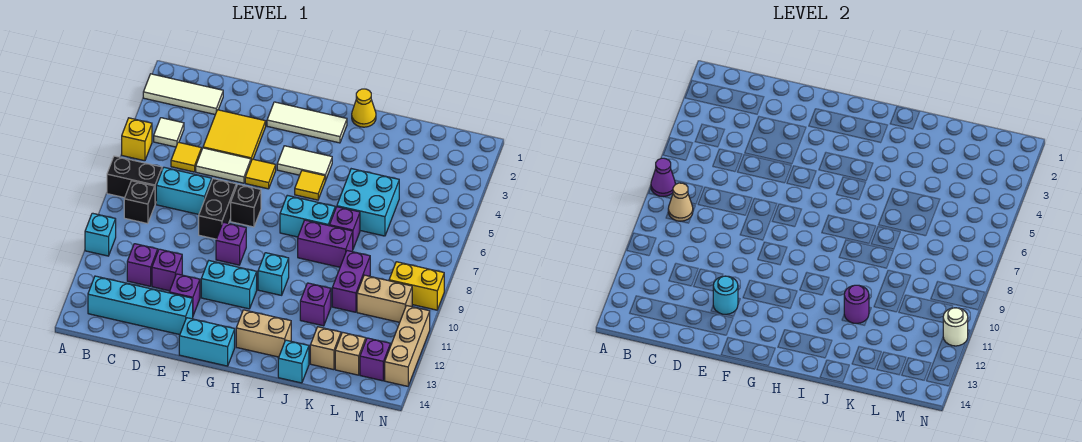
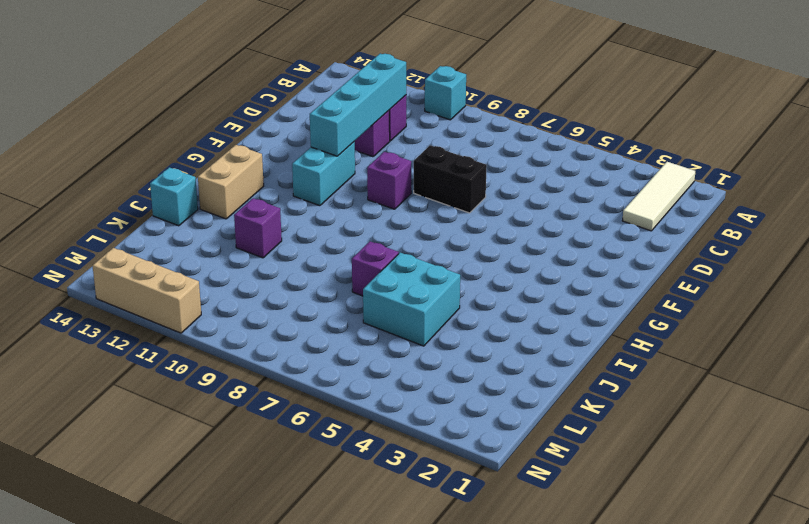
cyan brick C11:F11 level 2 -> cyan brick B13:E13 level 1
none -> yellow brick A5 level 1
none -> black brick A7:B7 level 1
none -> white tile B4 level 1
none -> black brick B8 level 1

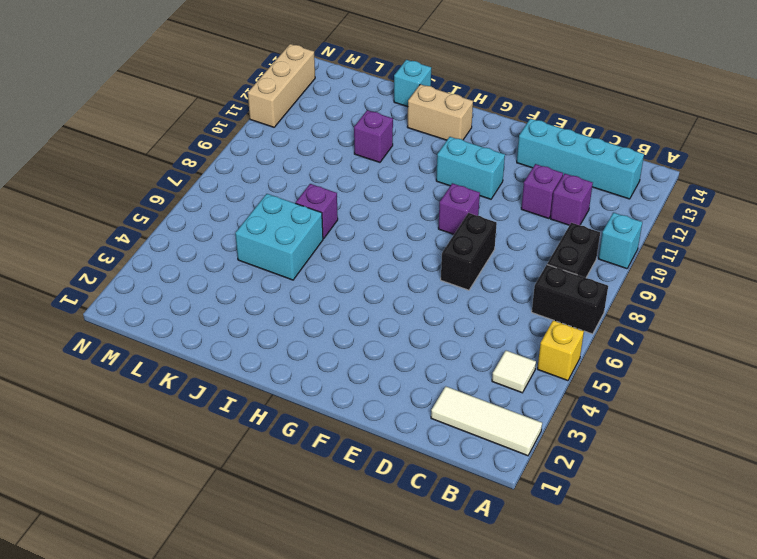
black brick B8:B9 level 1 -> black brick B8 level 1
none -> yellow tile C5 level 1
none -> cyan brick C7:D7 level 1
none -> yellow tile D3:E4 level 1
none -> white tile D5:E5 level 1

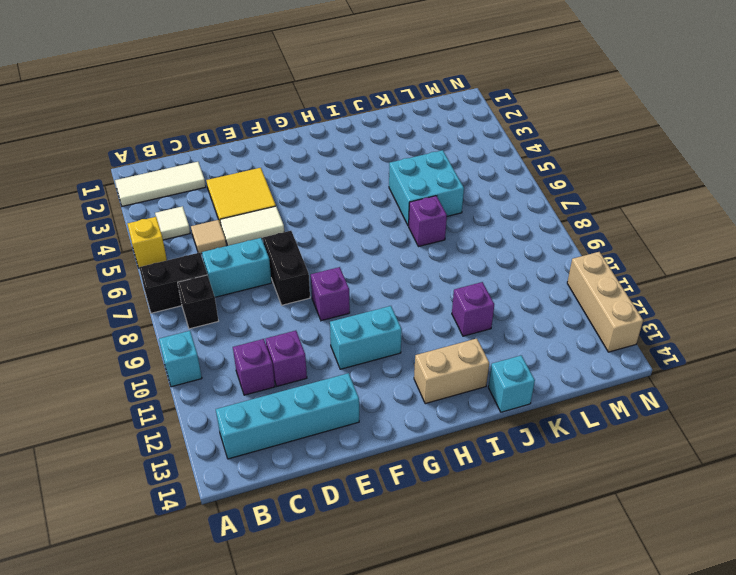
tan tile C5 level 1 -> yellow tile C5 level 1
none -> purple brick E12 level 1
none -> white tile F2:H2 level 1
none -> yellow tile F5 level 1
none -> black brick F7 level 1

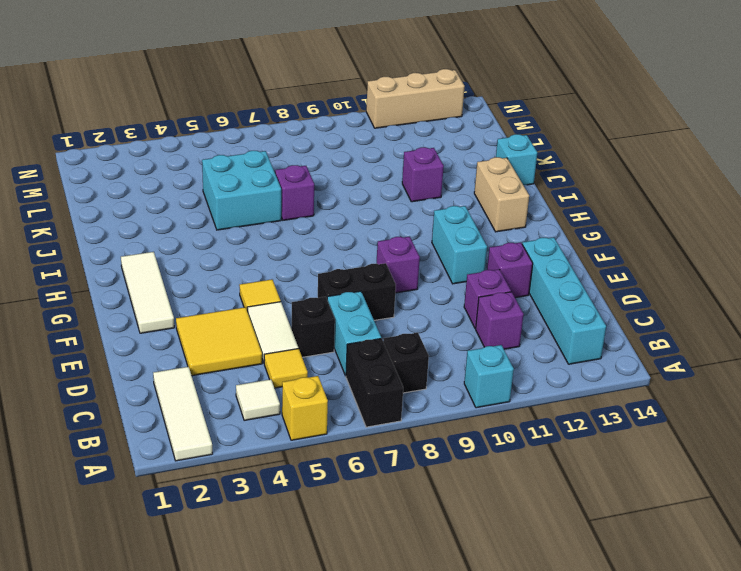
black brick D6 level 1 -> black brick F7 level 1
none -> cyan brick F14:G14 level 1
none -> white tile G4:H4 level 1
none -> yellow tile H5 level 1
none -> cyan brick H7:I7 level 1

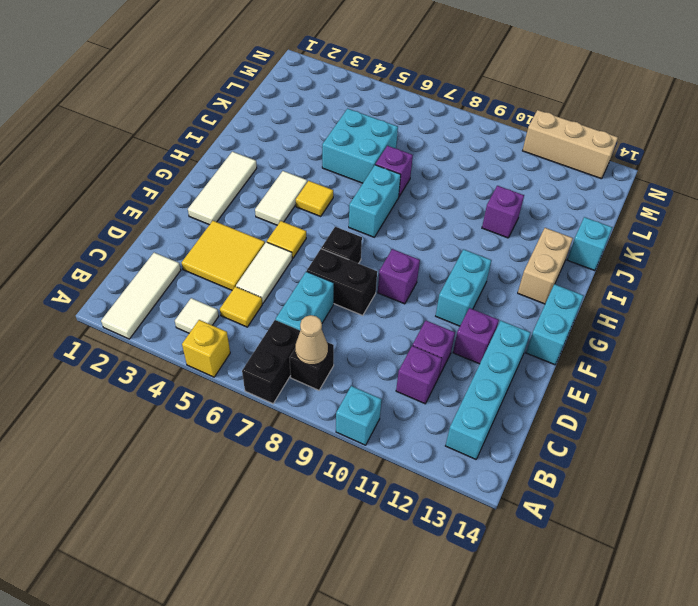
none -> cyan brick H10 level 1
none -> yellow cone I1 level 1
none -> purple brick I8:J8 level 1
none -> purple brick K9:K10 level 1

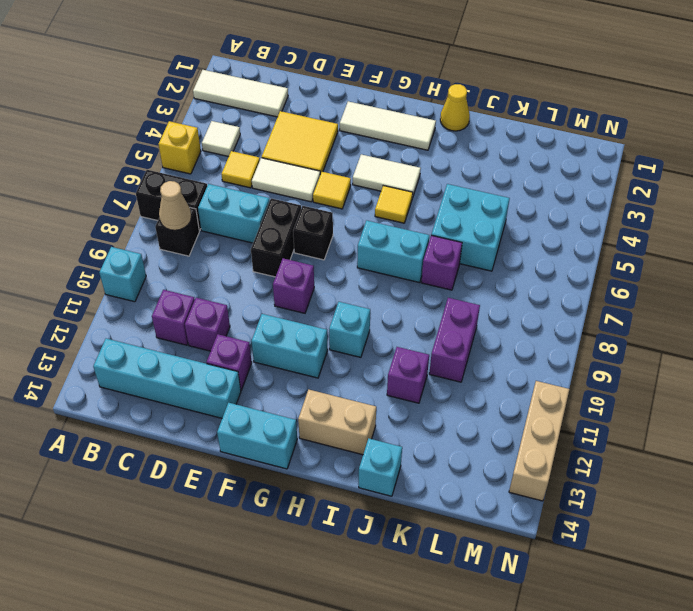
none -> purple brick I8:J8 level 1
none -> tan brick K13 level 1
none -> tan brick L10:M10 level 1
none -> tan brick L13 level 1

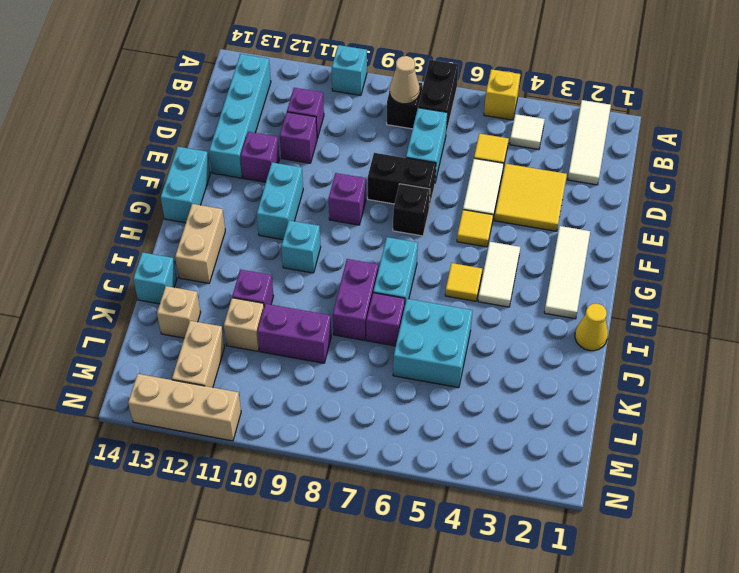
tan brick K11 level 1 -> tan brick L13 level 1
tan brick L12:M12 level 1 -> tan brick L10:M10 level 1
none -> yellow brick M9:N9 level 1
none -> purple brick M13 level 1
none -> purple cone A7 level 2
none -> cyan round brick E12 level 2

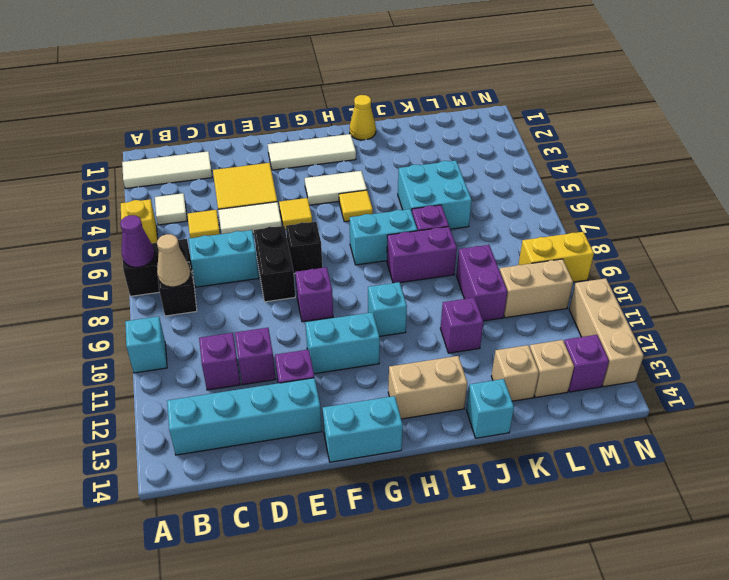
none -> cyan round brick E12 level 2
none -> purple round brick J11 level 2
none -> white round brick N11 level 2

